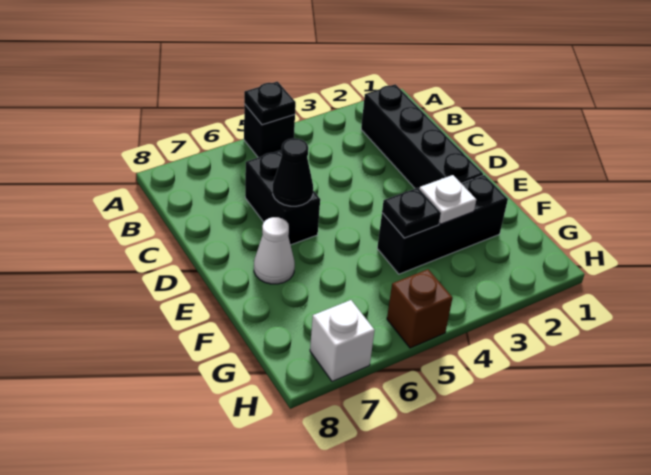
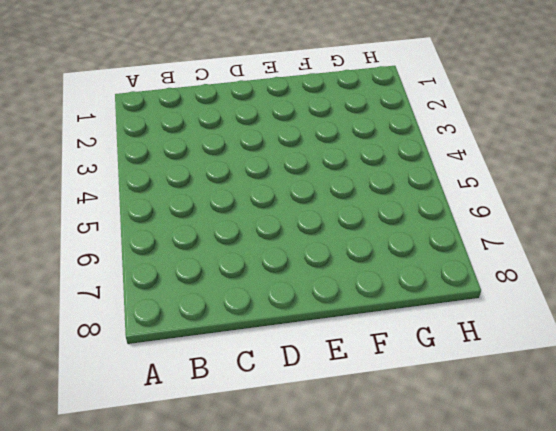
none -> black brick A5 level 1
none -> black brick B2:E2 level 1

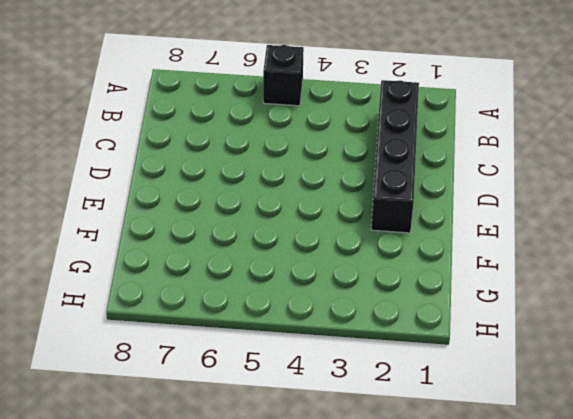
none -> black brick C6:D6 level 1
none -> white cone E7 level 1

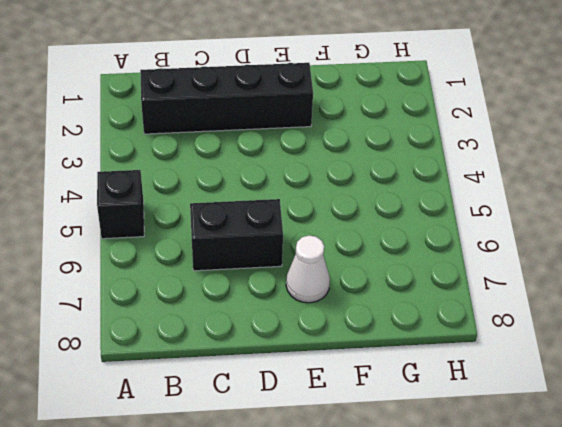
none -> black brick F2:F4 level 1
none -> brown brick H5 level 1

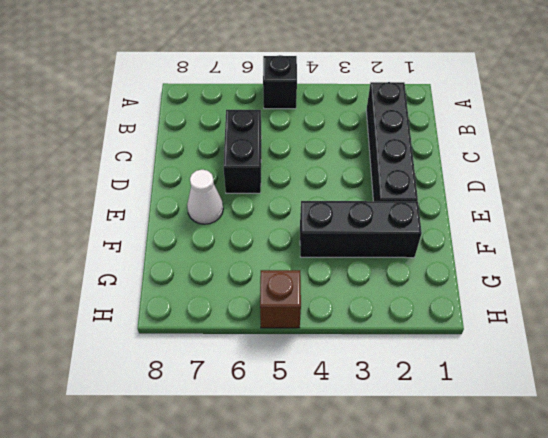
none -> white brick H7 level 1
none -> black plate A5 level 2

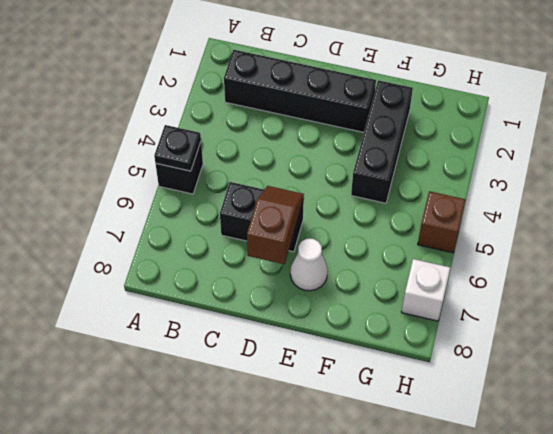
brown slope D6:D7 level 2 top 7 -> black cone D6 level 2
none -> white plate F3 level 2
none -> black plate F4 level 2

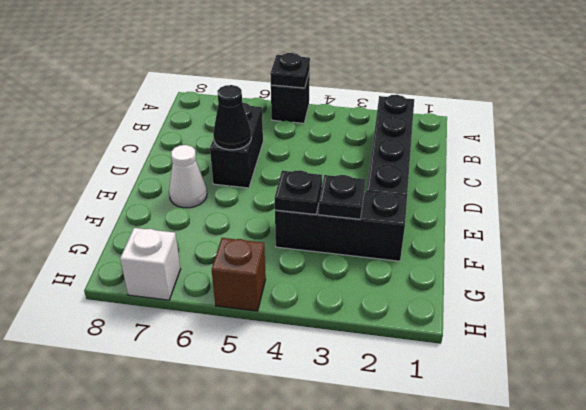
black plate F3 level 2 -> white plate F3 level 2

